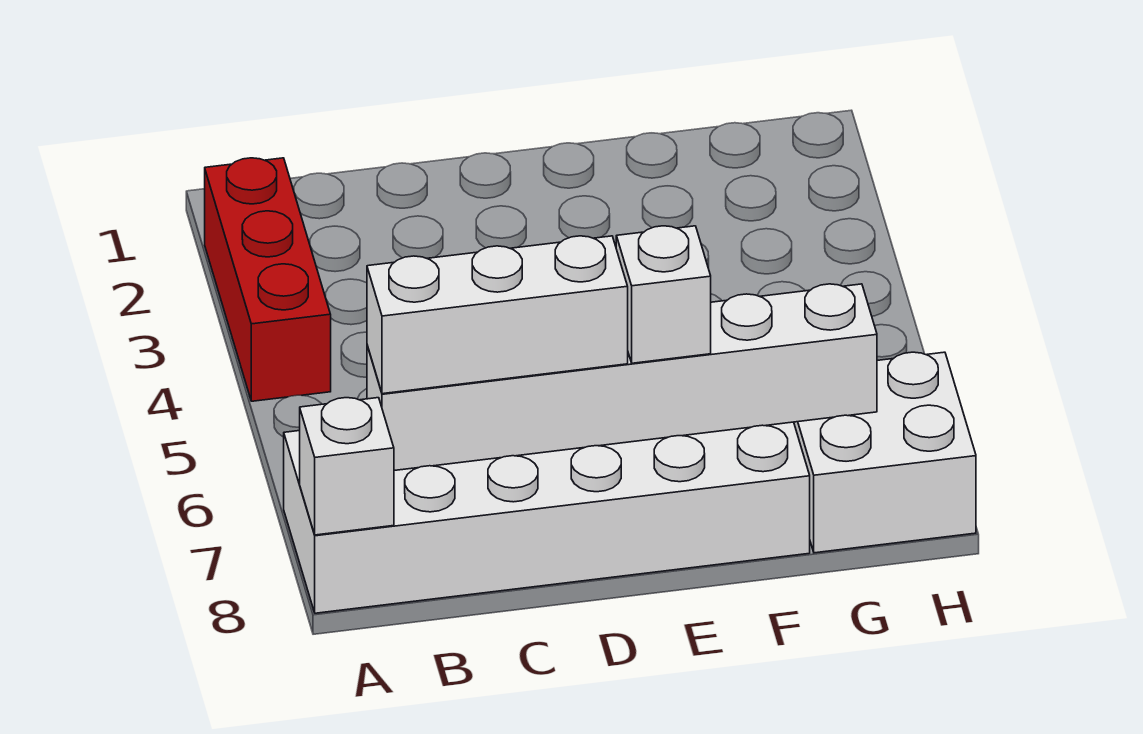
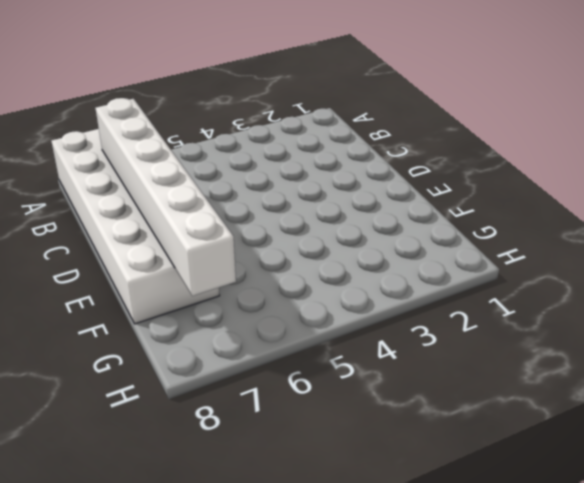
none -> red brick A2:A4 level 1
none -> white brick G7:H8 level 1

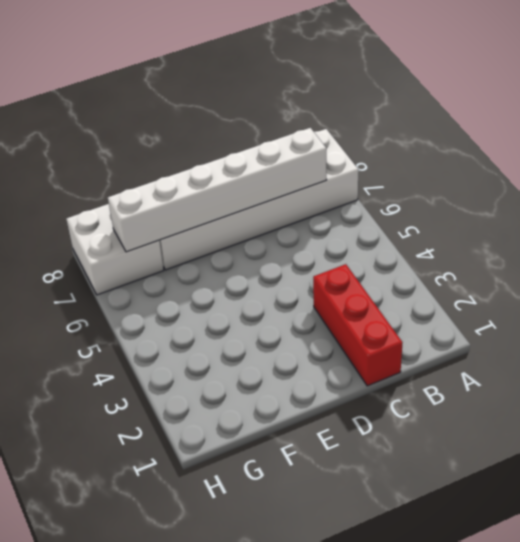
red brick C1:C3 level 1 -> red brick A2:A4 level 1
none -> white brick A8 level 2
none -> white brick B7:D7 level 3

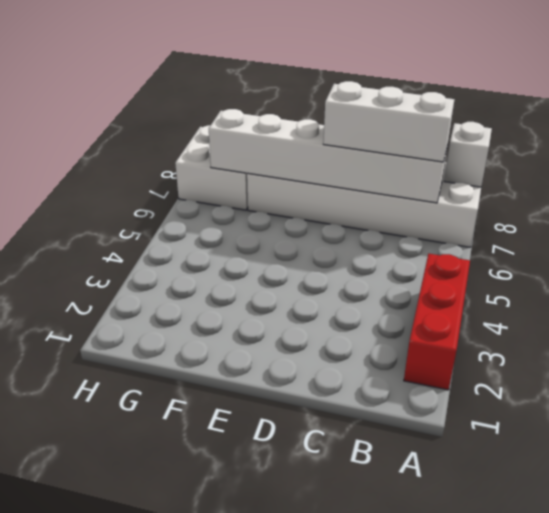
none -> white brick E7 level 3

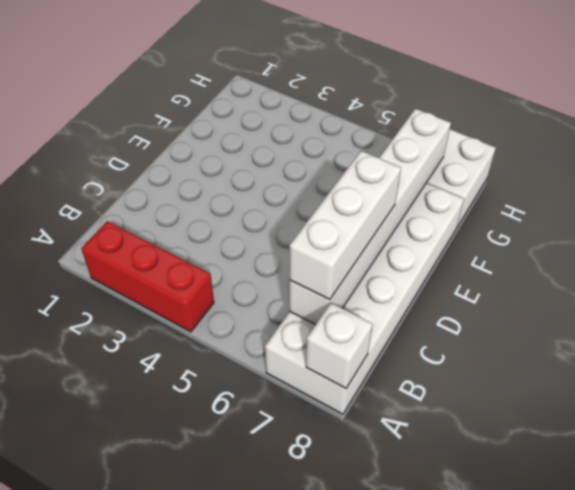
none -> white brick E7 level 3

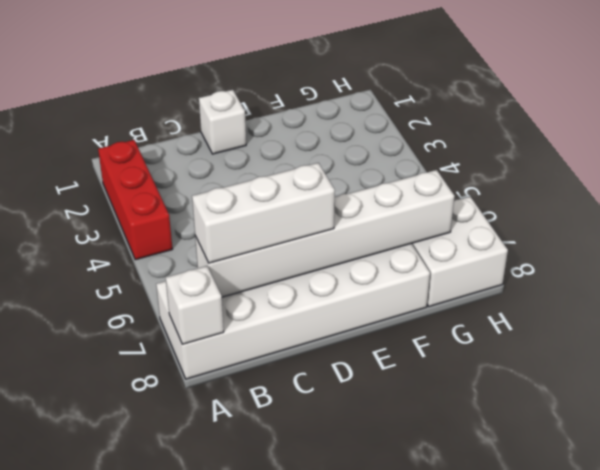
white brick D1 level 1 -> white brick E7 level 3

